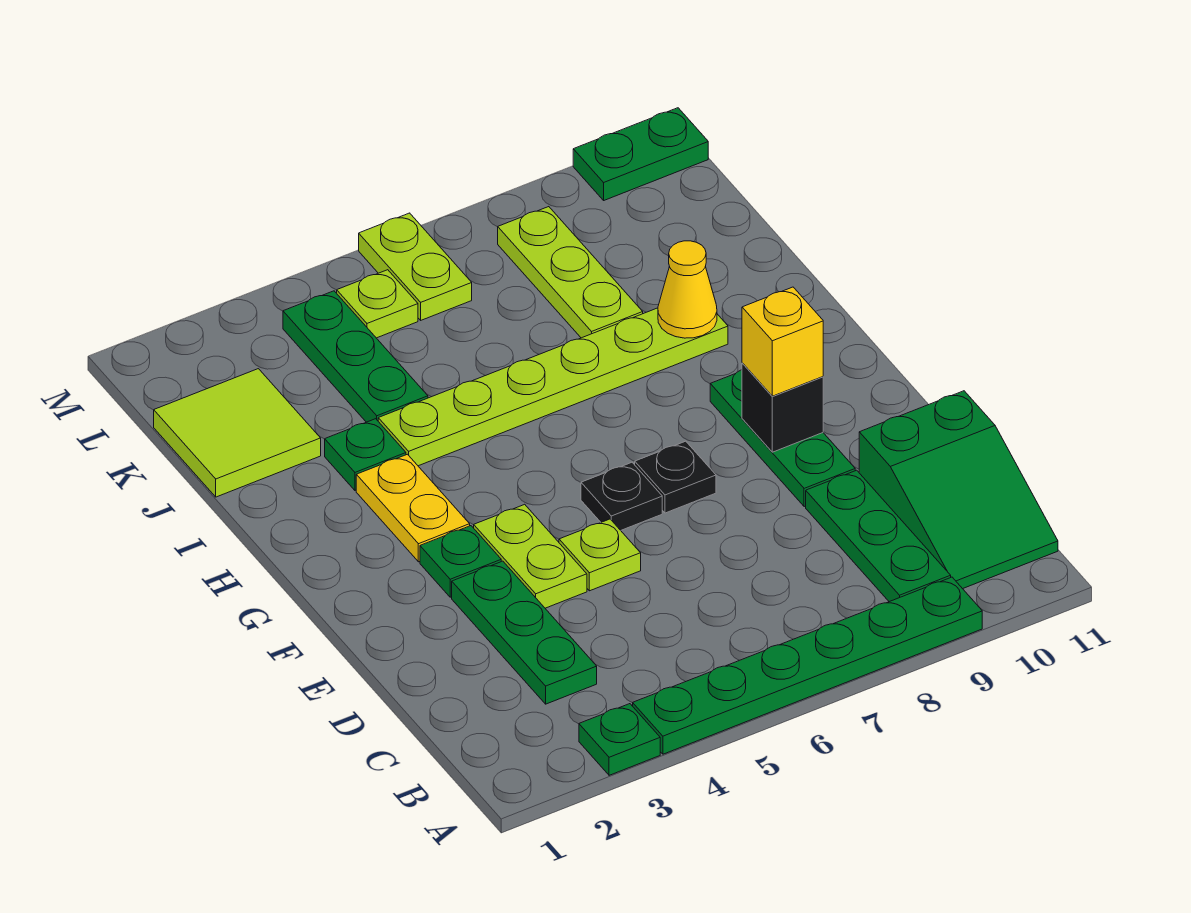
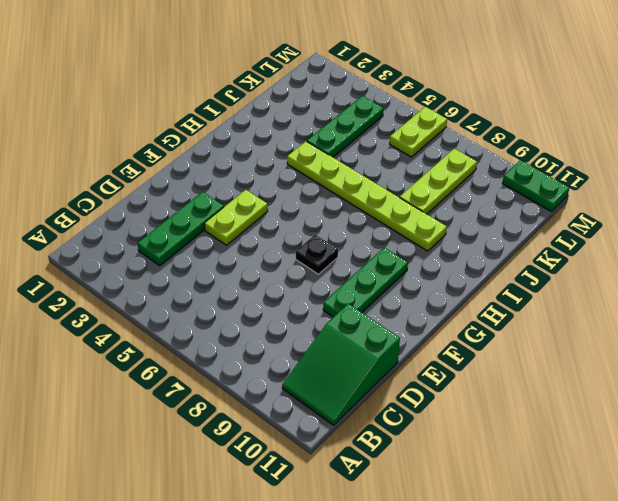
none -> green plate A3 level 1
none -> green plate A4:A9 level 1
none -> green plate B9:D9 level 1

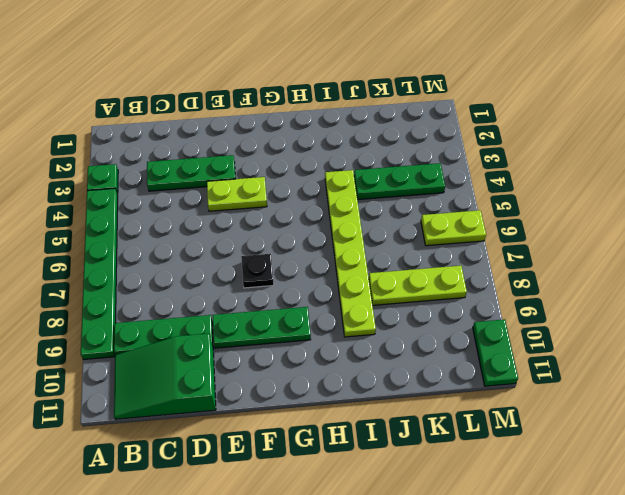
none -> lime plate E5 level 1
none -> green plate F3 level 1
none -> black plate F6 level 1

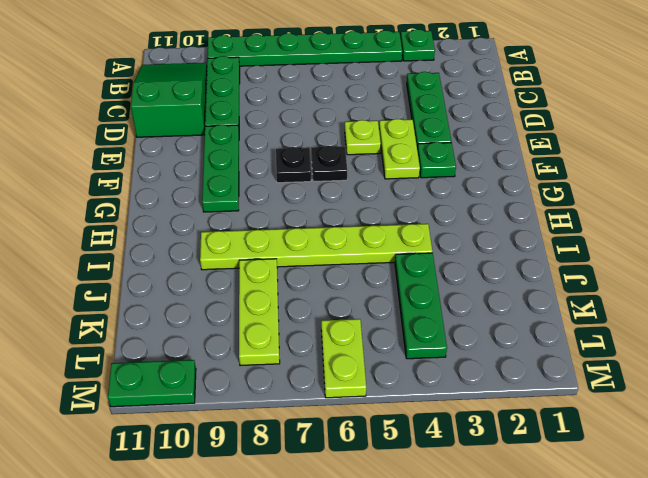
none -> yellow plate G3:H3 level 1
none -> green plate I3 level 1
none -> lime tile J1:K2 level 1

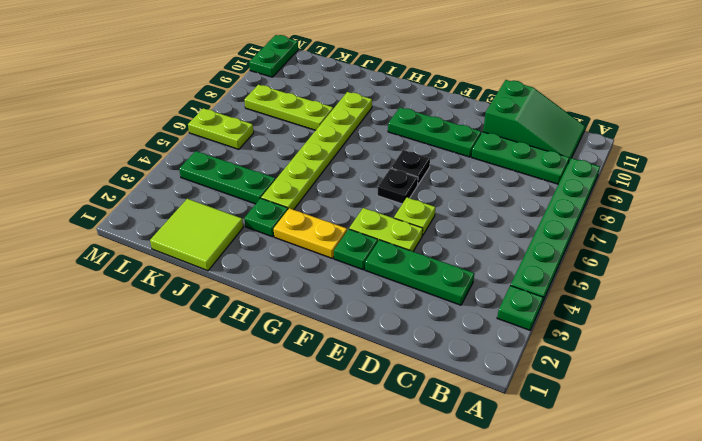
none -> lime plate L5 level 1
none -> black brick F9 level 2
none -> yellow cone I9 level 2

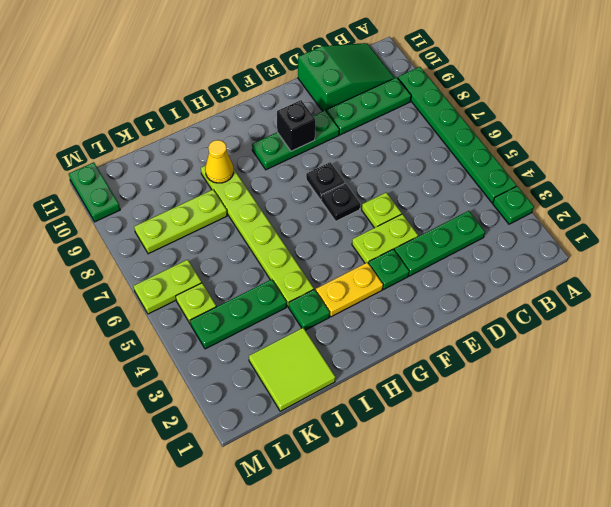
none -> yellow brick F9 level 3

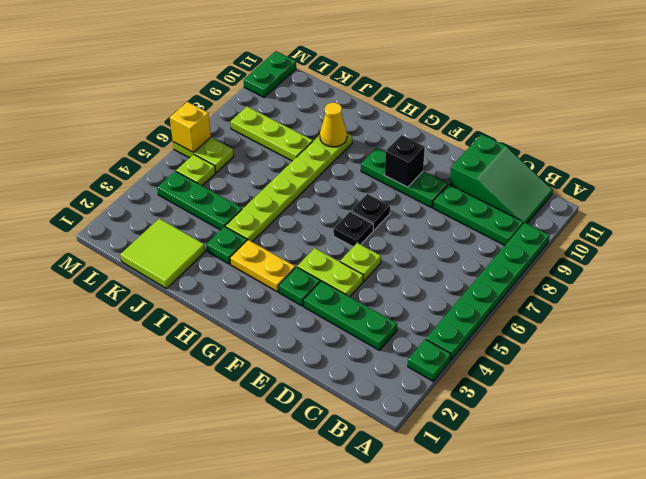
yellow brick M6 level 2 -> yellow brick F9 level 3

